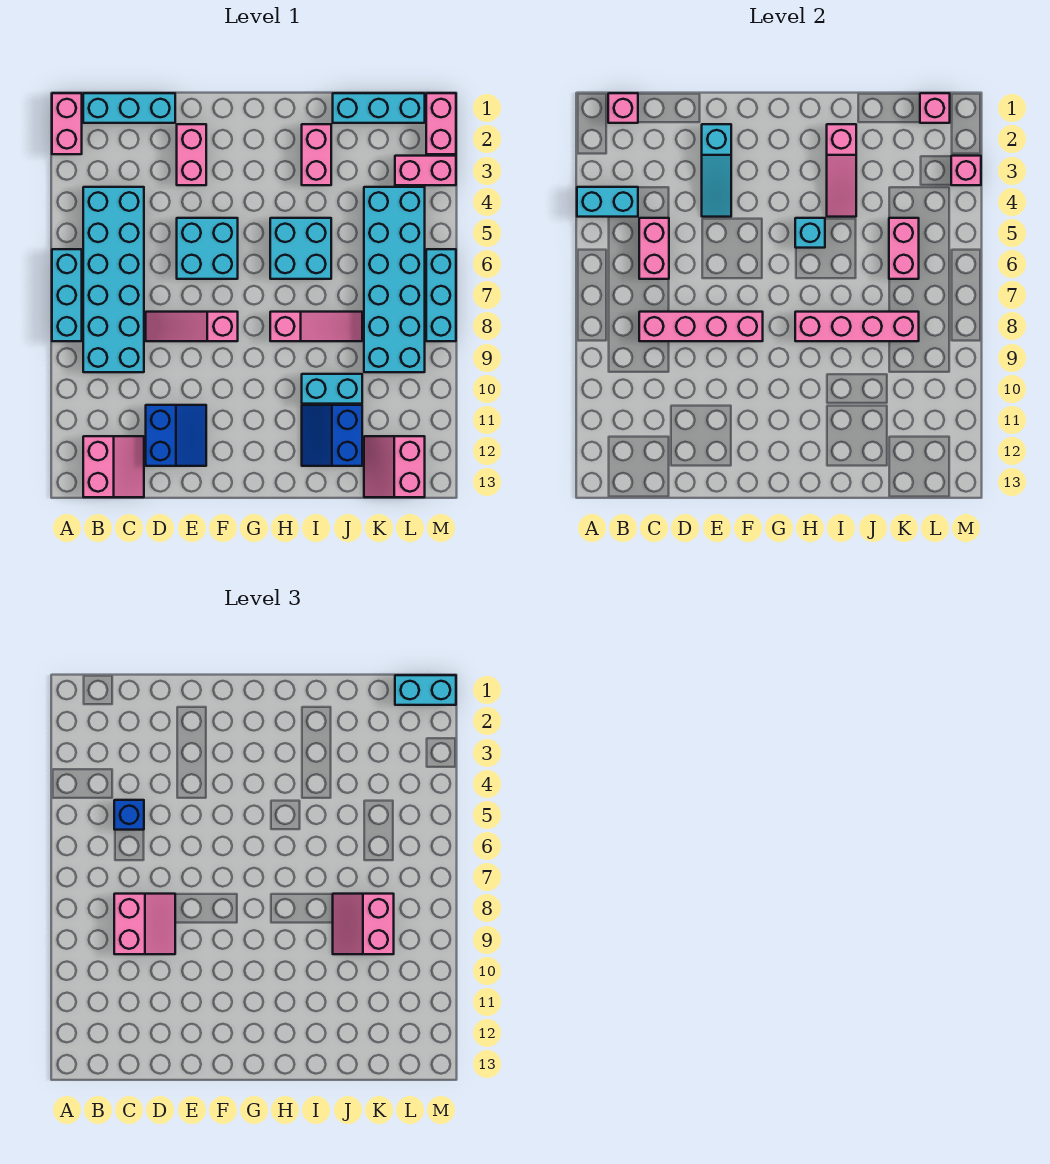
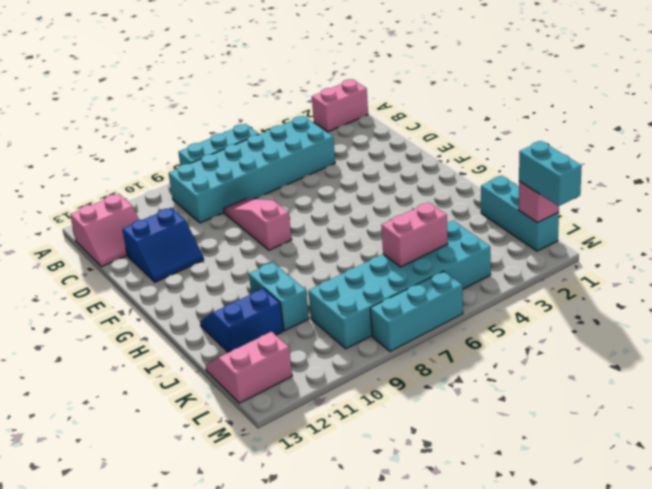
none -> cyan brick B1:D1 level 1
none -> pink brick E2:E3 level 1
none -> cyan brick E5:F6 level 1
none -> cyan brick H5:I6 level 1

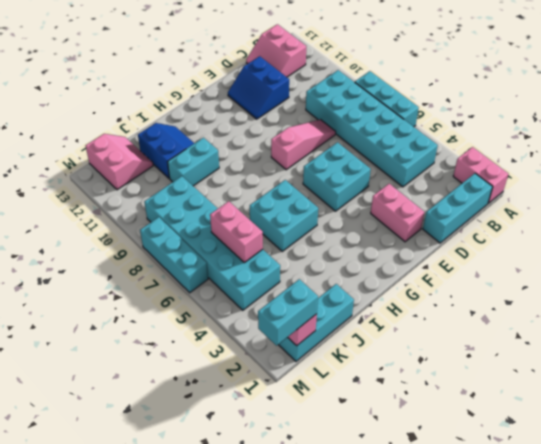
none -> pink slope H8:J8 level 1 top H
none -> pink brick I2:I3 level 1
none -> pink brick L3:M3 level 1
none -> pink brick M1:M2 level 1

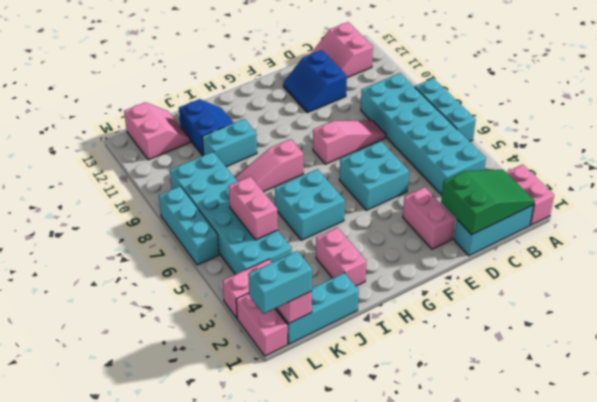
green slope B1:D2 level 2 top D -> pink brick B1 level 2
none -> cyan brick A4:B4 level 2
none -> pink brick C5:C6 level 2
none -> pink brick C8:F8 level 2
none -> cyan slope E2:E4 level 2 top 2

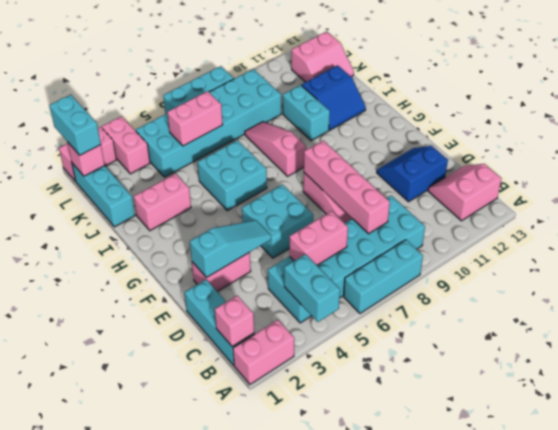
none -> cyan brick H5 level 2
none -> pink brick H8:K8 level 2
none -> pink slope I2:I4 level 2 top 2
none -> pink brick M3 level 2

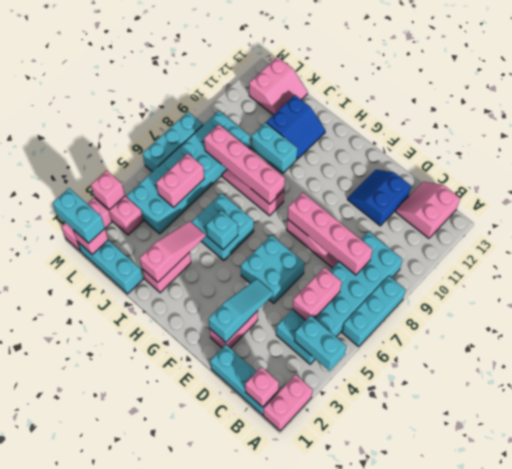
none -> blue brick C5 level 3
none -> pink slope C8:D9 level 3 top C
none -> pink slope J8:K9 level 3 top K

